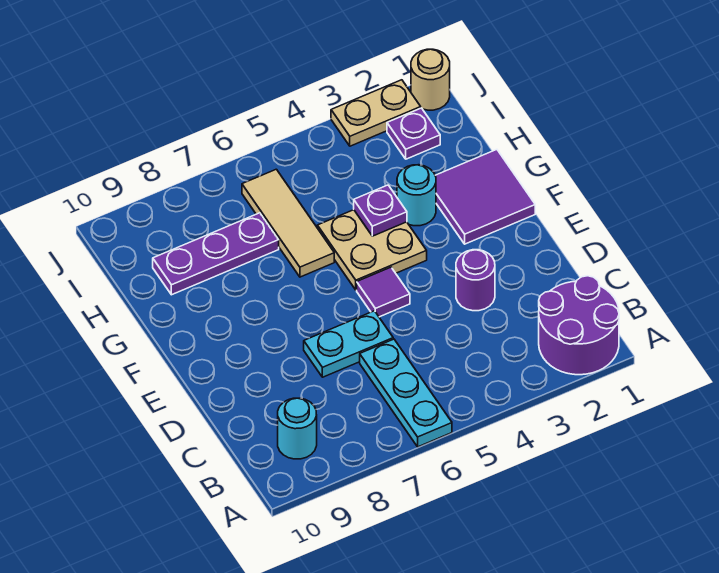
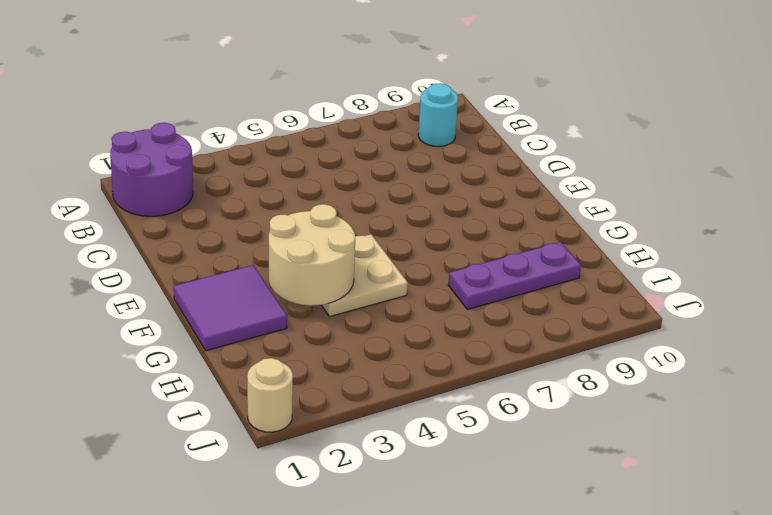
tan round brick F3:G4 level 2 -> purple plate G4 level 2
none -> cyan plate A6:C6 level 1
none -> purple round brick D3 level 1
none -> cyan plate D6:D7 level 1

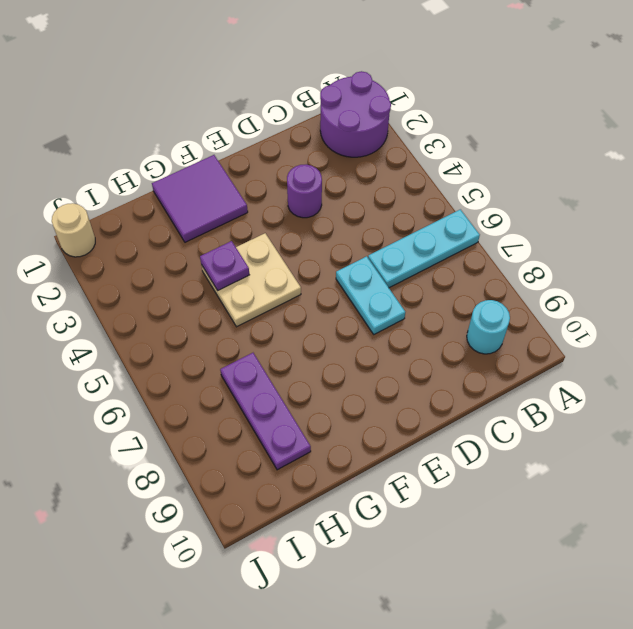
none -> purple tile E5 level 1
none -> cyan round brick G3 level 1
none -> tan tile G6:I6 level 1

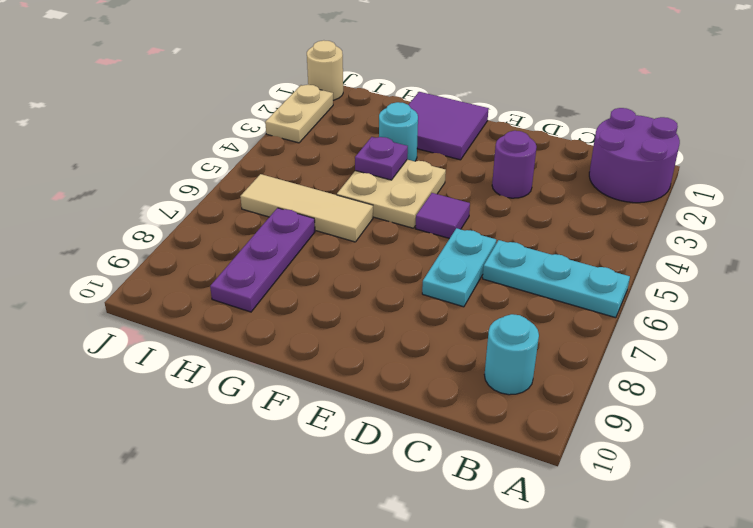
none -> purple plate I2 level 1

